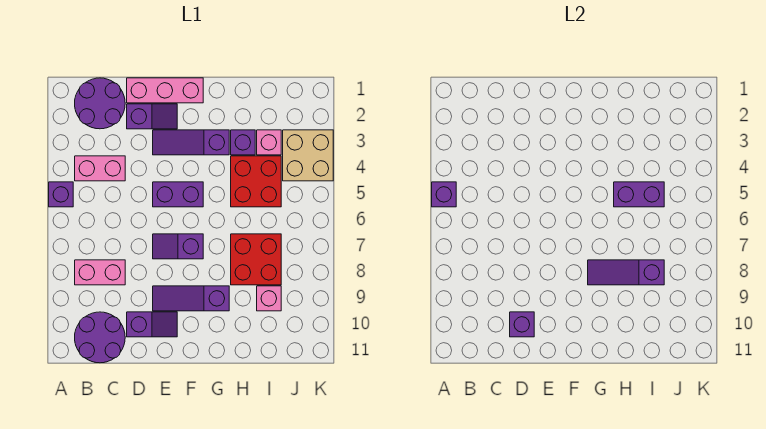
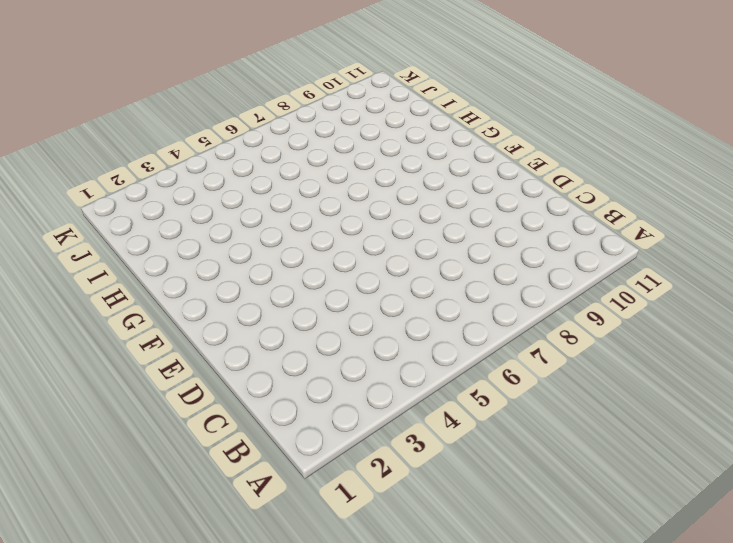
none -> purple brick A5 level 1
none -> purple round brick B1:C2 level 1
none -> pink brick B4:C4 level 1

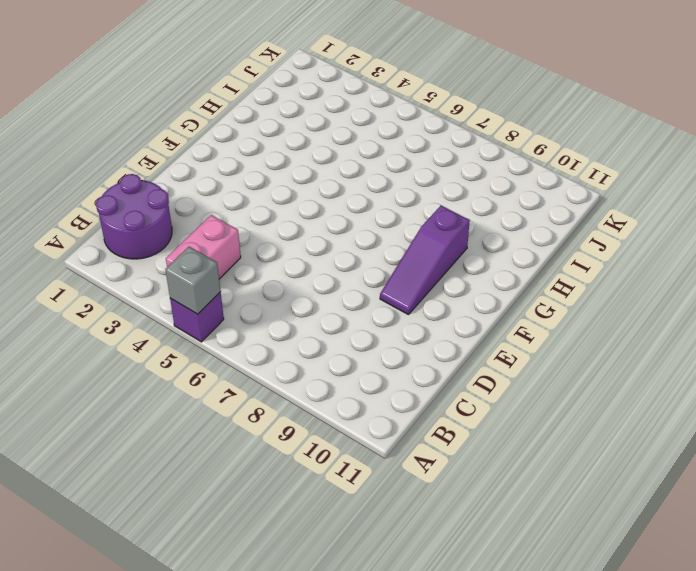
grey brick A5 level 2 -> purple brick A5 level 2
none -> pink brick B8:C8 level 1
none -> purple round brick B10:C11 level 1
none -> pink brick D1:F1 level 1

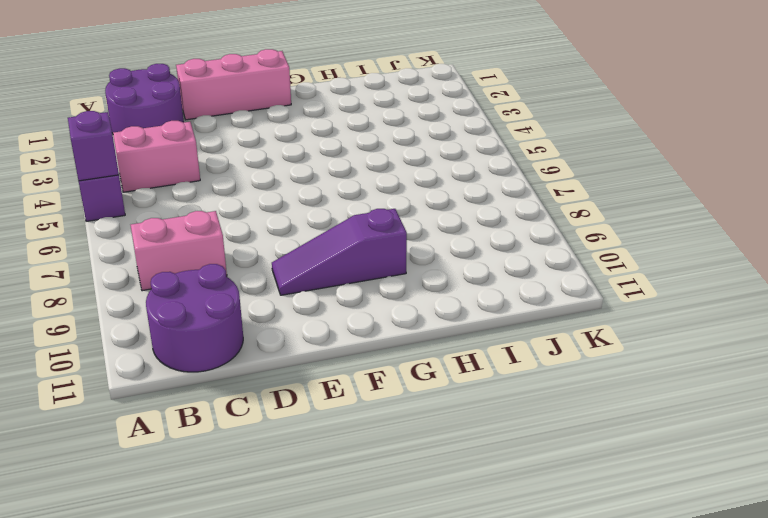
none -> purple slope D2:E2 level 1 top D
none -> purple slope D10:E10 level 1 top D
none -> purple slope E3:G3 level 1 top G

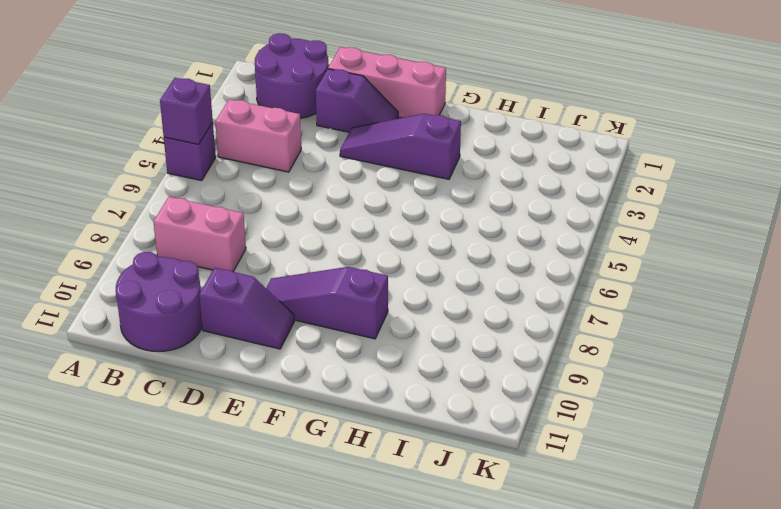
none -> purple brick E5:F5 level 1
none -> purple slope E7:F7 level 1 top F
none -> purple brick H3 level 1

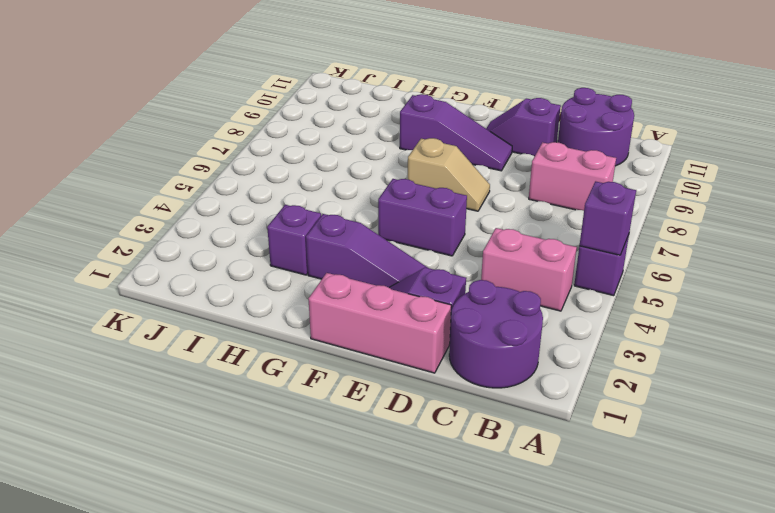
tan slope E7:F7 level 1 top F -> purple slope E7:F7 level 1 top F
none -> red brick H4:I5 level 1
none -> red brick H7:I8 level 1
none -> pink brick I3 level 1

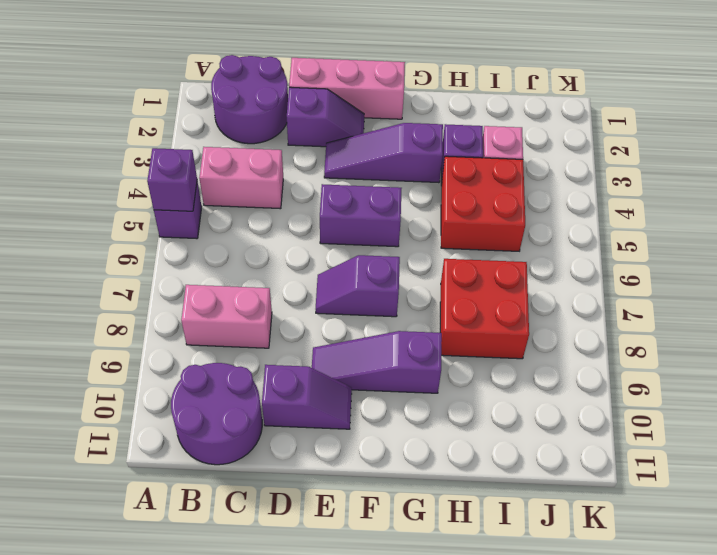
none -> pink brick I9 level 1
none -> tan brick J3:K4 level 1
none -> purple brick D10 level 2

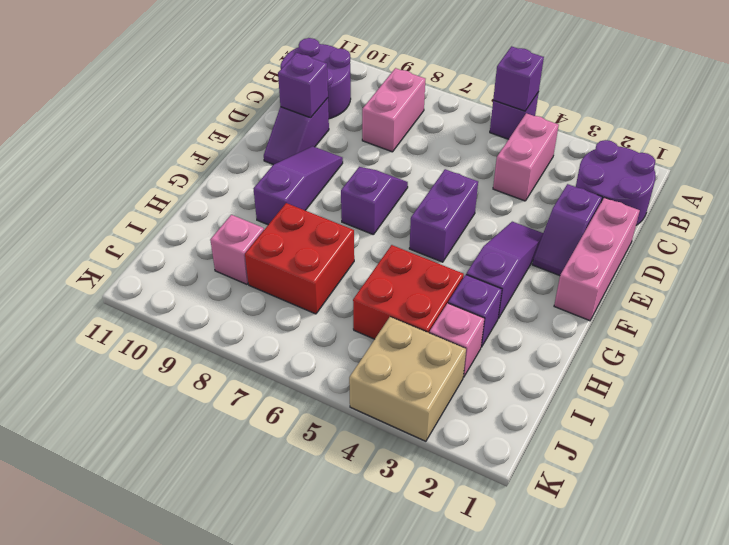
none -> purple slope G8:I8 level 2 top I
none -> purple brick H5:I5 level 2

